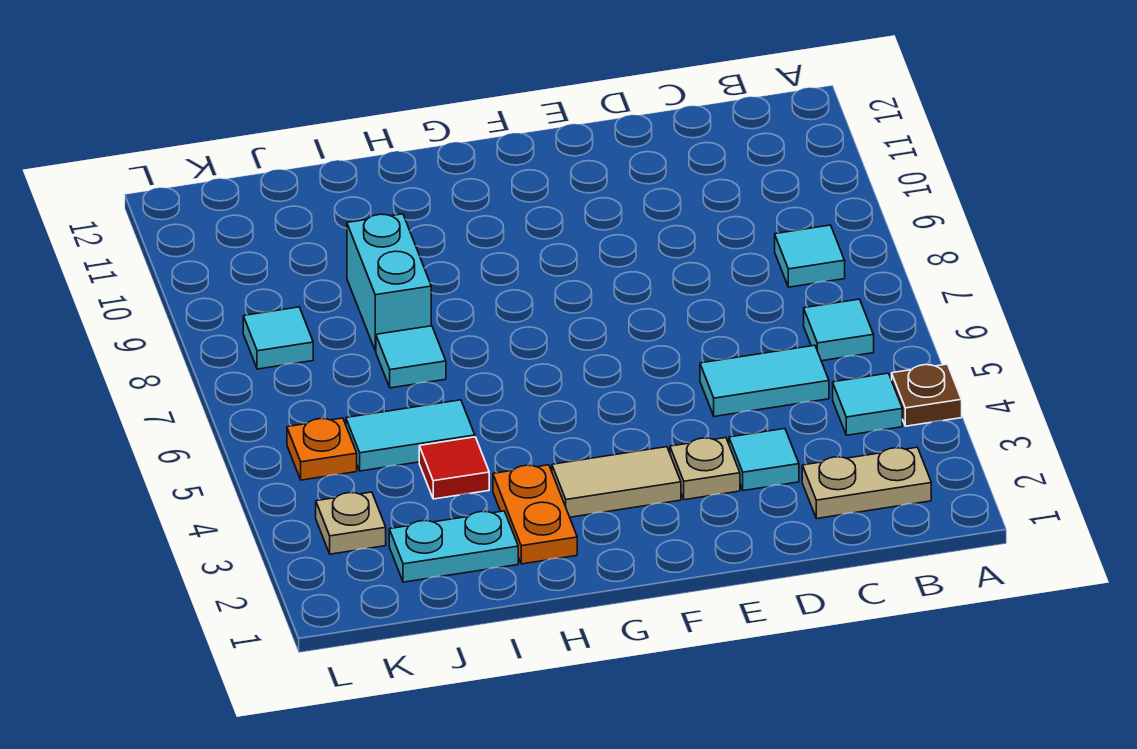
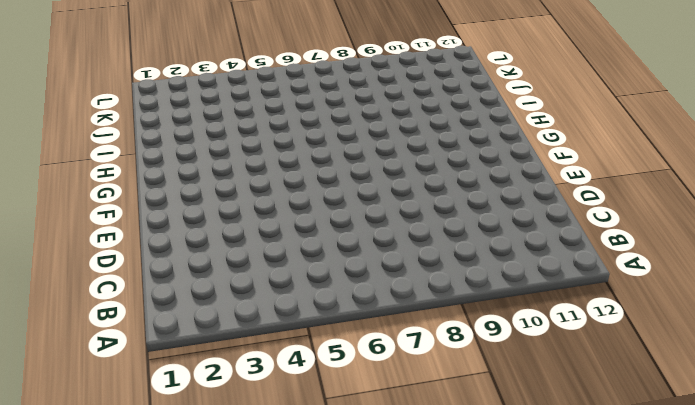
none -> brown plate A4 level 1
none -> tan plate B2:C2 level 1
none -> cyan tile B4 level 1

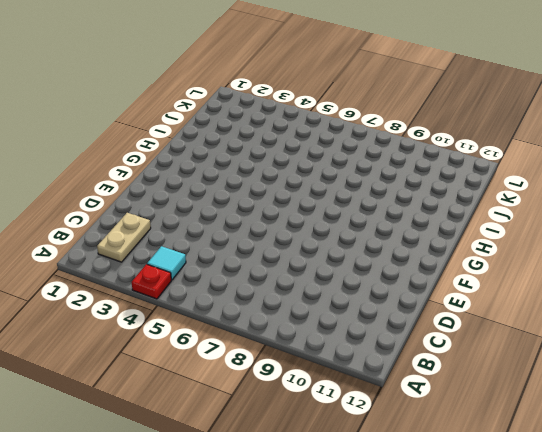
red plate A4 level 1 -> brown plate A4 level 1
none -> cyan tile B6 level 1
none -> cyan tile B8 level 1
none -> cyan tile C5:D5 level 1

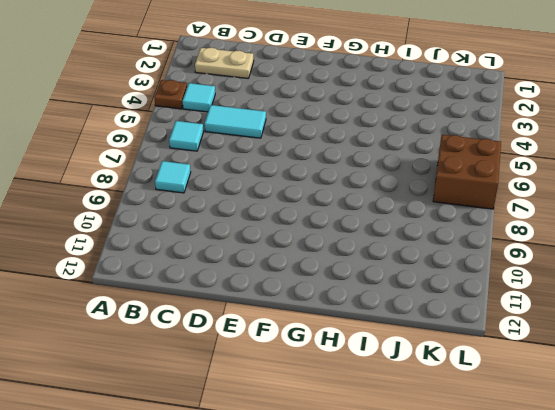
brown brick K6:L7 level 1 -> none
none -> cyan tile D3 level 1
none -> tan plate E3 level 1
none -> tan tile F3:G3 level 1

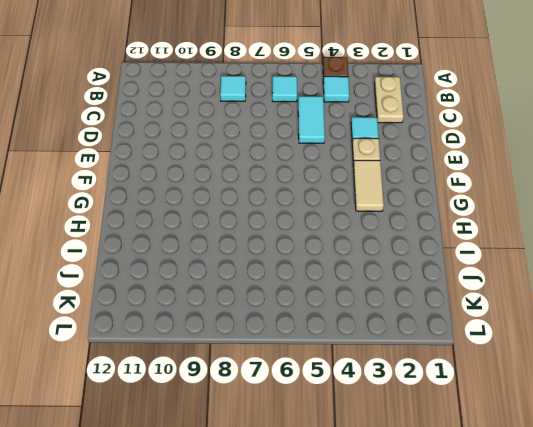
none -> orange plate H2:H3 level 1
none -> cyan plate I2:J2 level 1
none -> red tile I4 level 1

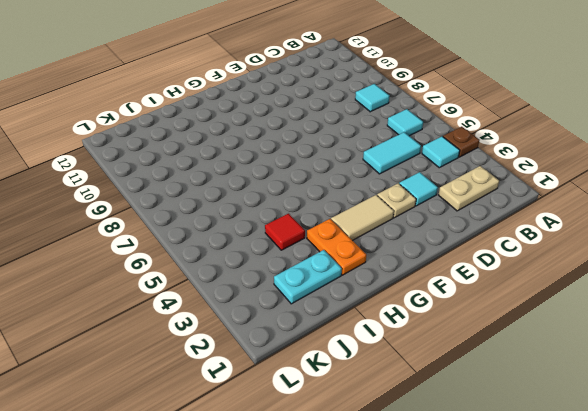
none -> cyan tile I5:J5 level 1
none -> cyan tile I7 level 1
none -> cyan brick I8:I9 level 1

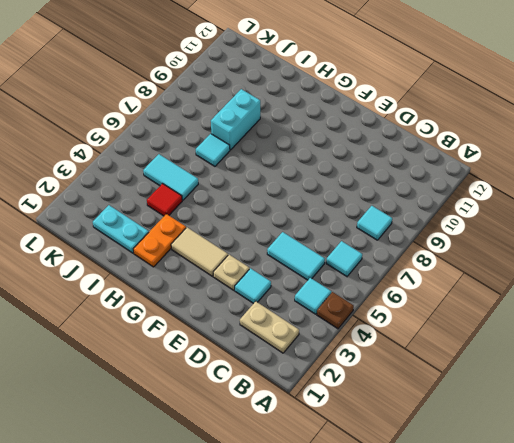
none -> tan plate K3 level 1
none -> orange plate K5 level 1
none -> cyan tile K8 level 1

